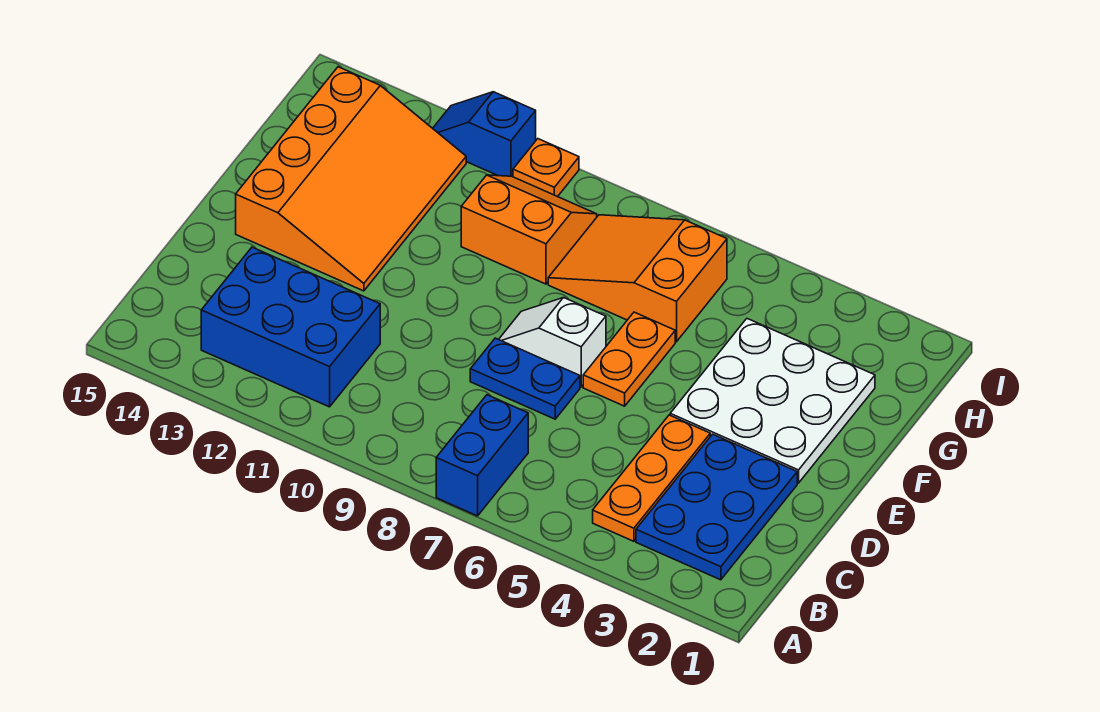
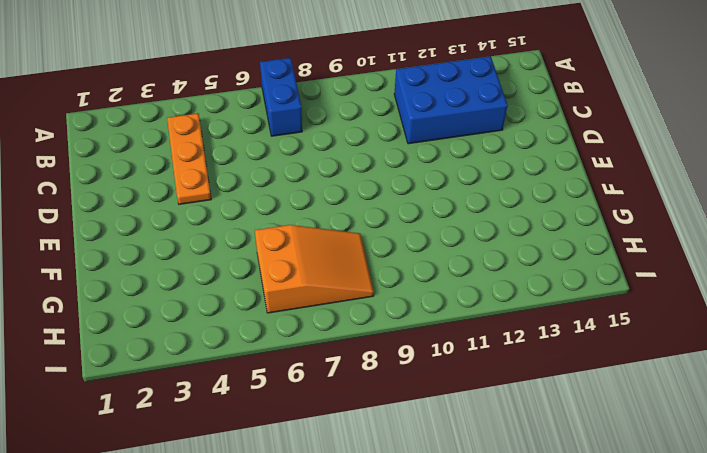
none -> blue plate B2:D3 level 1
none -> blue plate D7:D8 level 1
none -> white plate E2:G4 level 1

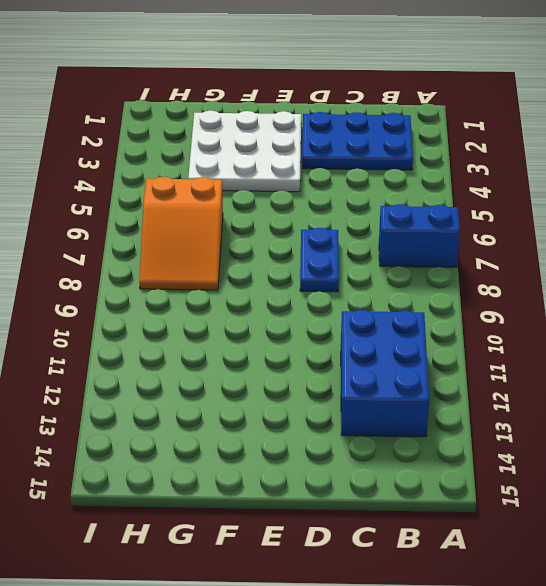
none -> orange plate B4:D4 level 1
none -> orange plate E6:F6 level 1
none -> white slope E7:E8 level 1 top 7

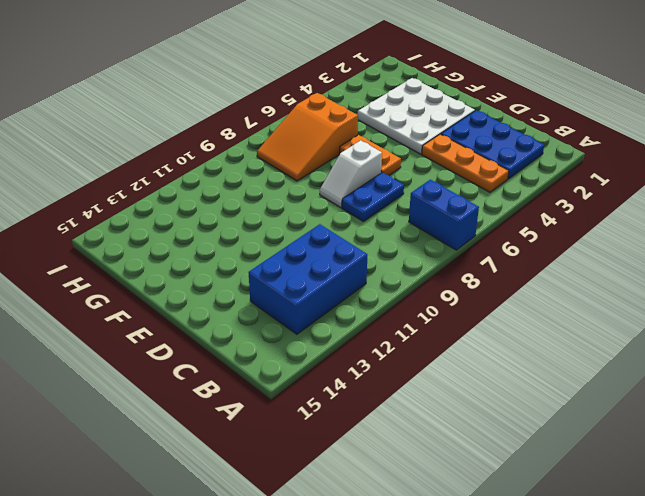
none -> orange slope E12:H14 level 1 top 14
none -> orange slope G9:H10 level 1 top G
none -> orange plate I10 level 1

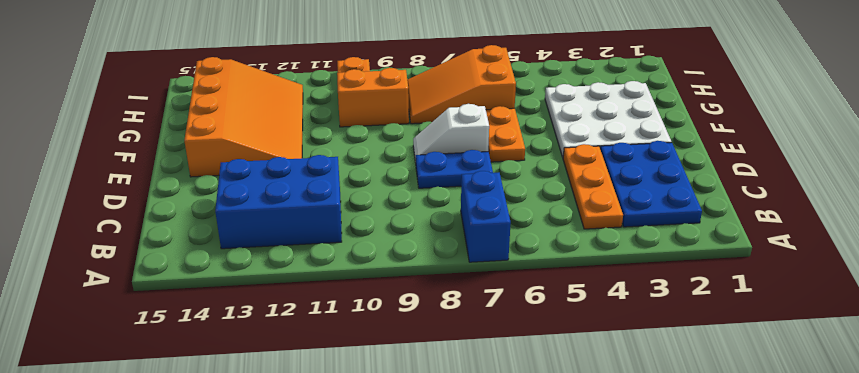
none -> blue slope I11:I12 level 1 top 11

